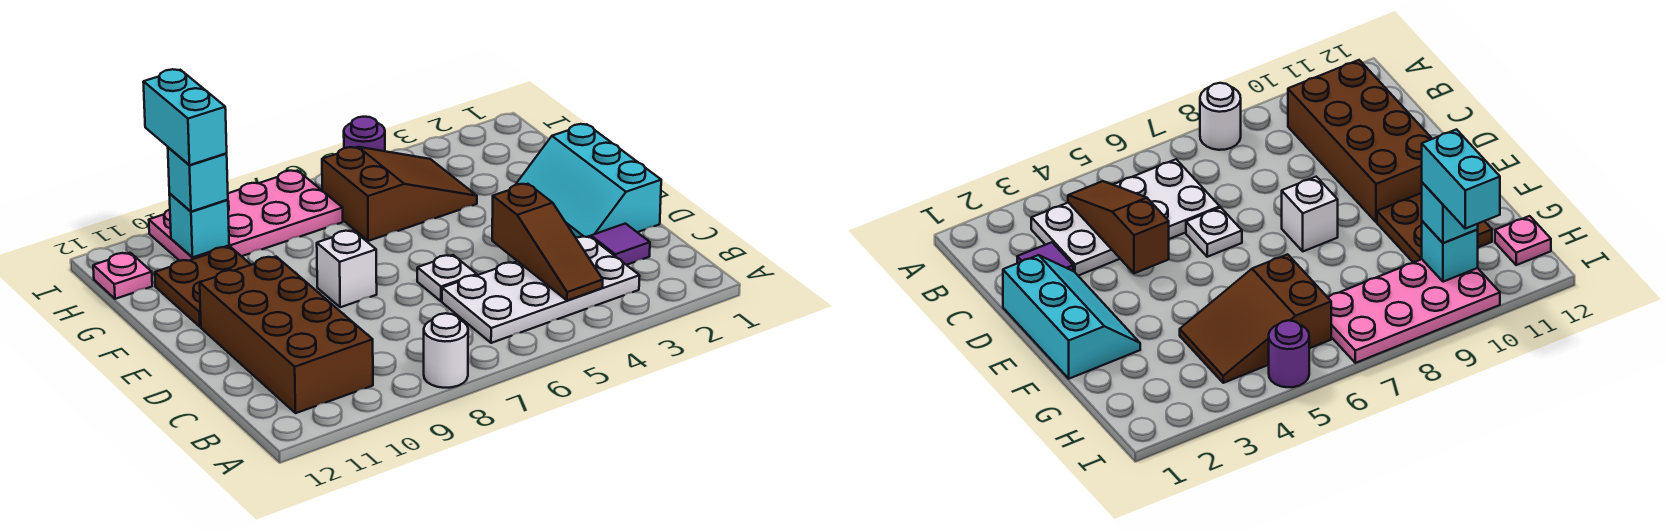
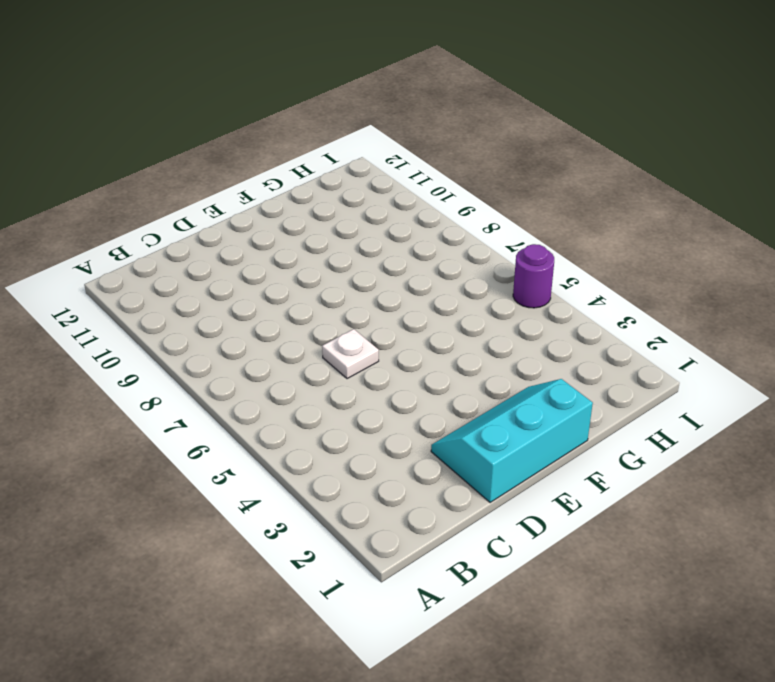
none -> white round brick A8 level 1
none -> white plate B3:C6 level 1
none -> brown brick B10:E11 level 1

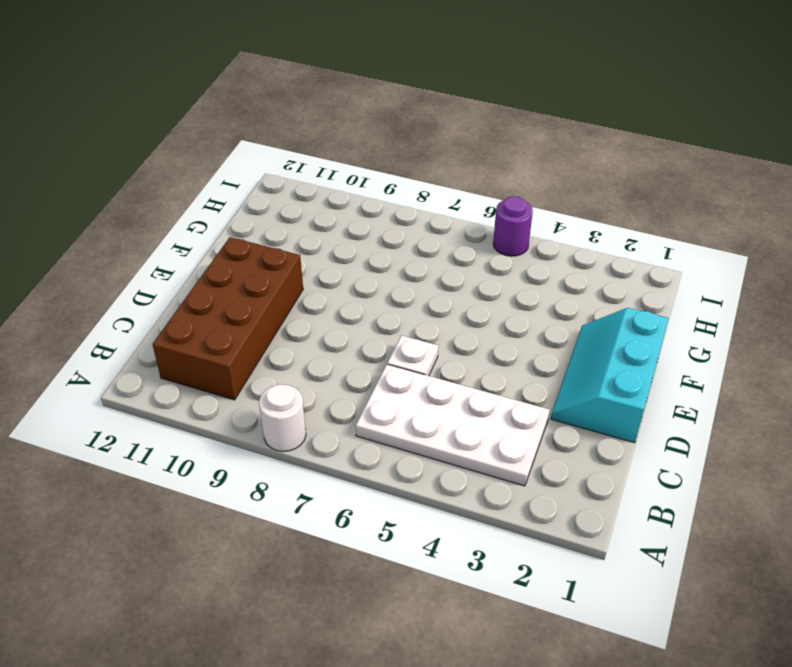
none -> purple tile C2 level 1
none -> white brick E8 level 1
none -> brown plate F10:G11 level 1

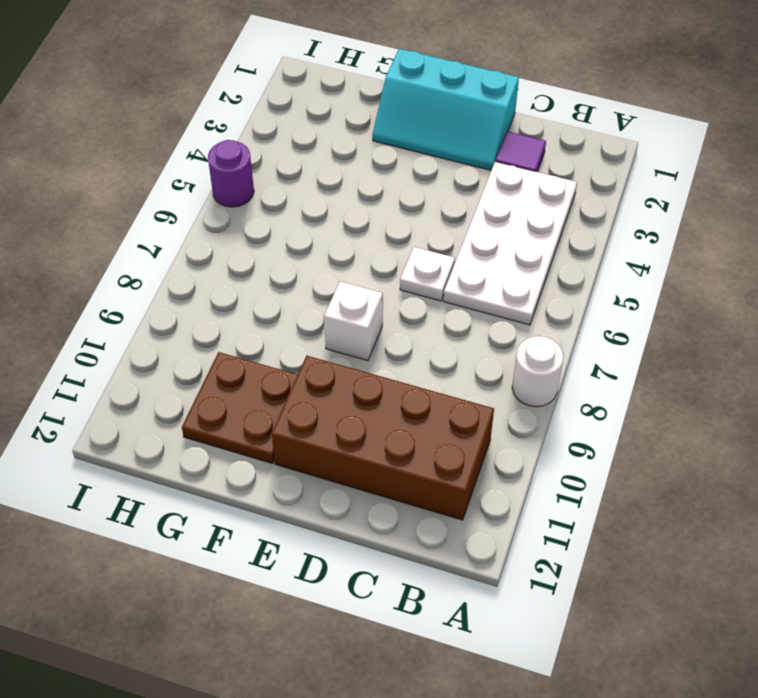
none -> brown slope G4:H6 level 1 top 6
none -> pink plate H7:I10 level 1
none -> pink plate H12 level 1

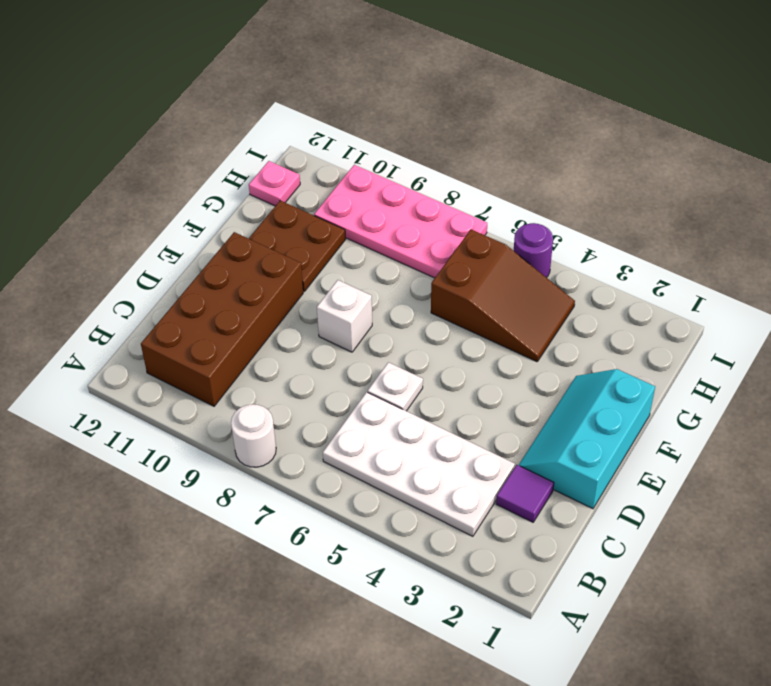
none -> brown slope B4:D4 level 2 top D
none -> cyan brick H10 level 2
none -> cyan brick H10 level 3

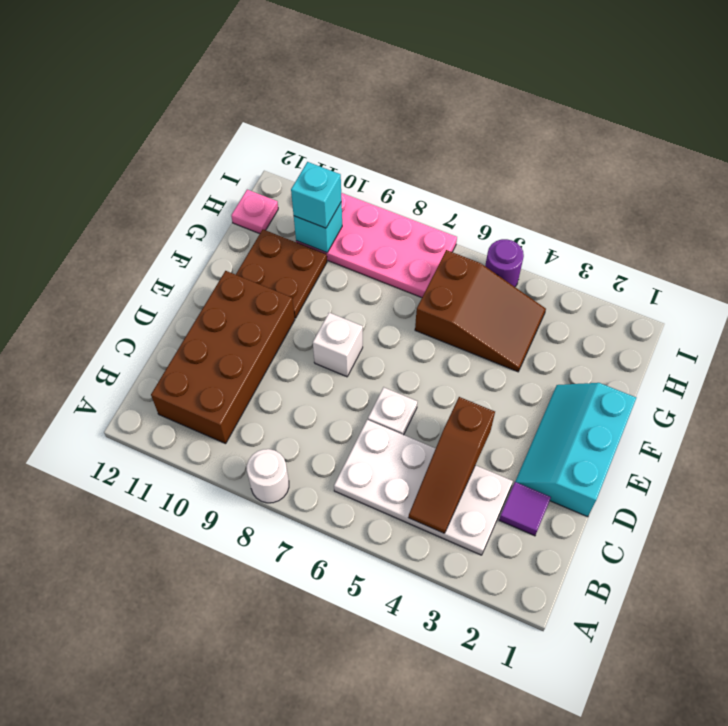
none -> cyan brick H10:I10 level 4

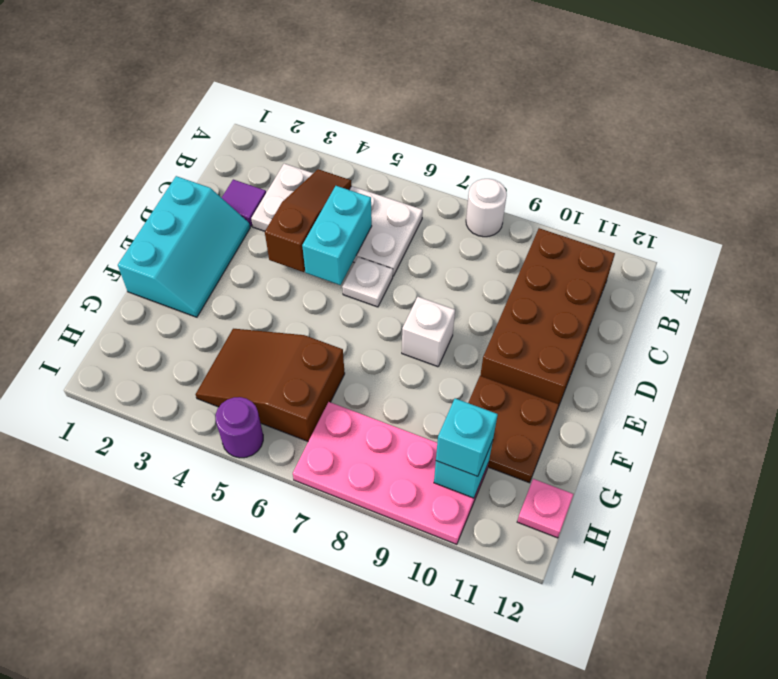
cyan brick C5:D5 level 2 -> cyan brick H10:I10 level 4

